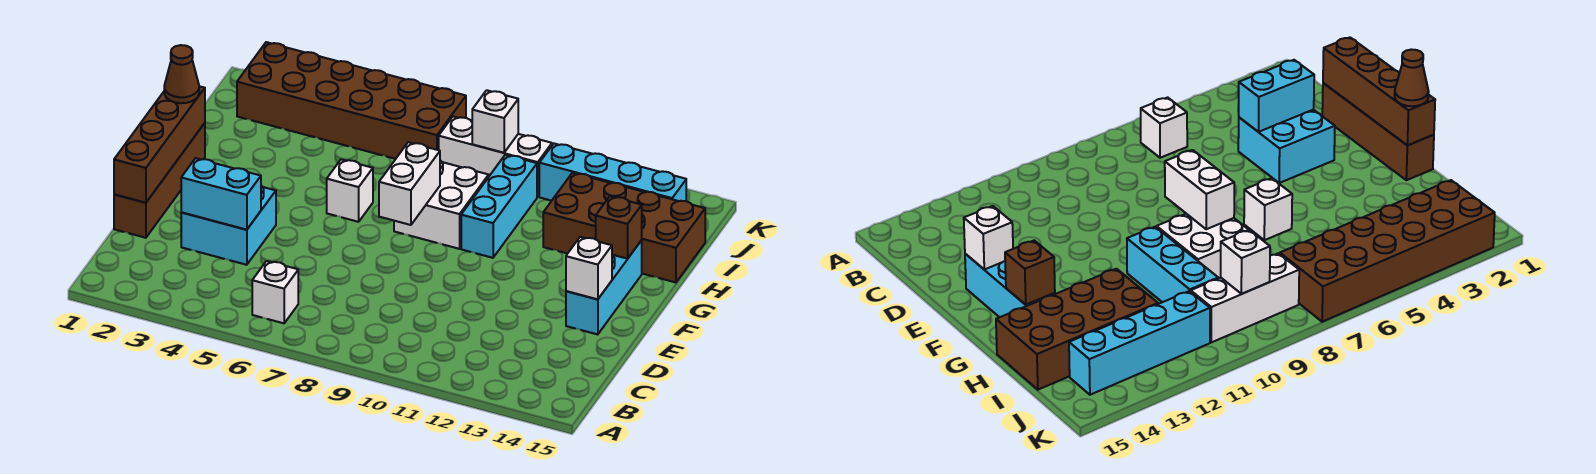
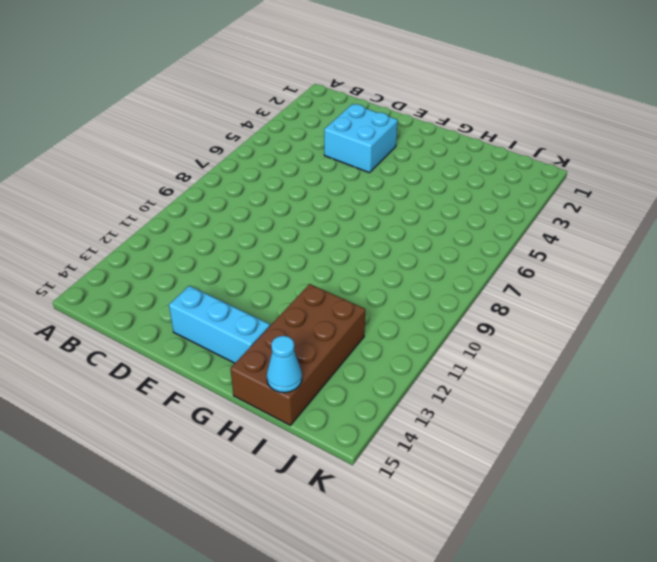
cyan cone I15 level 2 -> none
none -> white brick B6 level 1
none -> brown brick D1:G1 level 1
none -> white brick G6 level 1

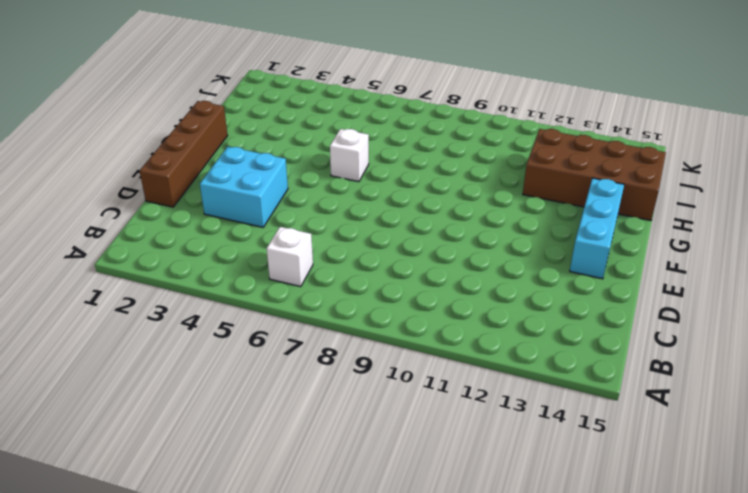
none -> white brick G8:H9 level 1
none -> cyan brick G10:I10 level 1
none -> brown brick J2:K7 level 1

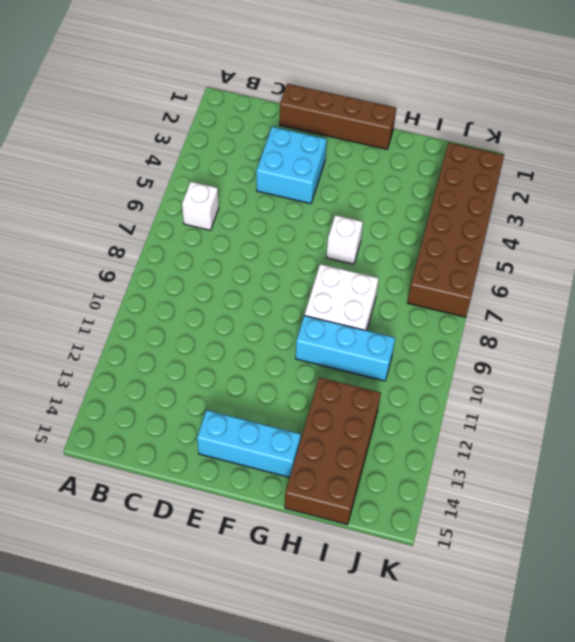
none -> white brick J8:J10 level 1
none -> cyan brick J11:J14 level 1
none -> brown brick D1:G1 level 2

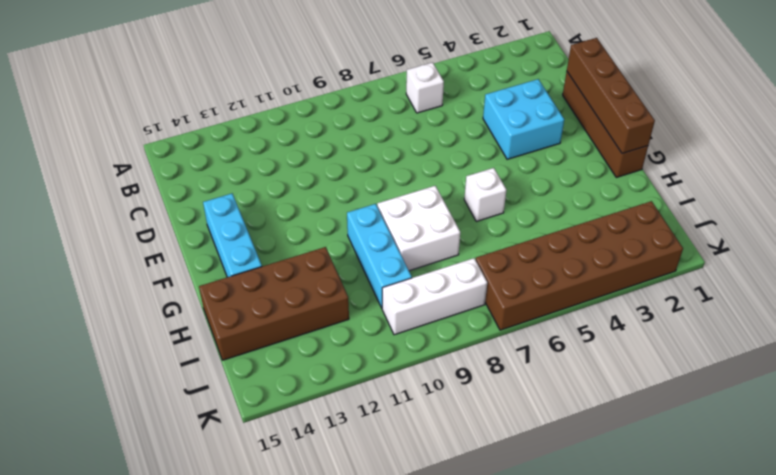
none -> cyan brick J11:J14 level 1
none -> cyan brick D3:D4 level 2
none -> white brick E14 level 2

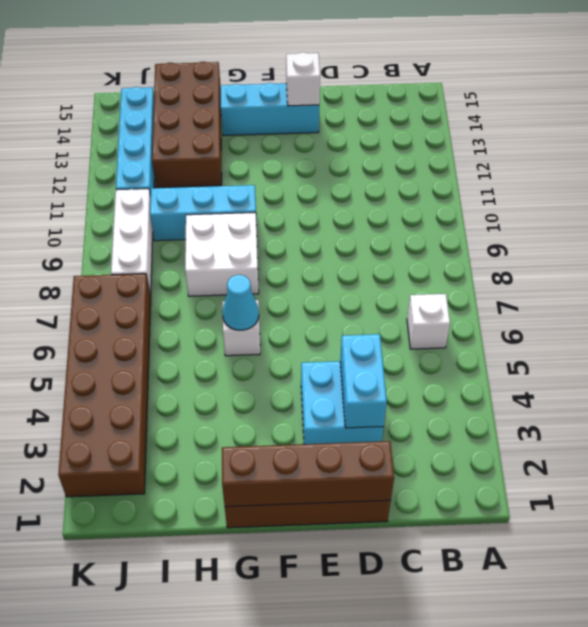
cyan cone G6 level 2 -> none
none -> white brick F8:G8 level 2
none -> brown brick G14 level 2
none -> white brick J9 level 2

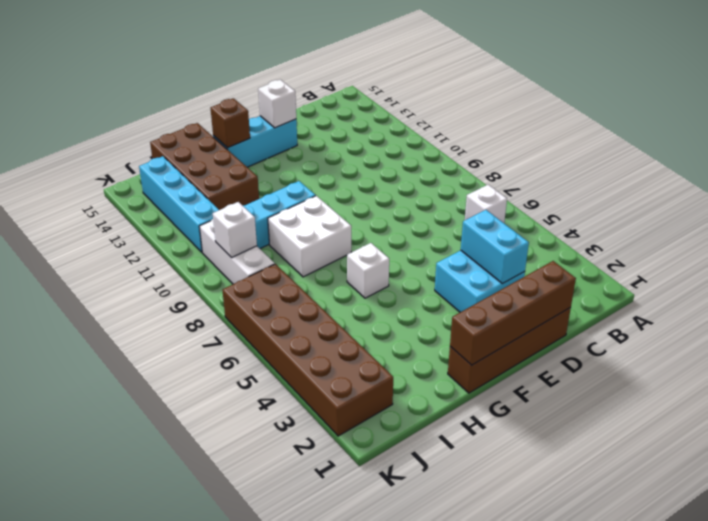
none -> white brick F8:G8 level 2
none -> brown cone G1 level 3

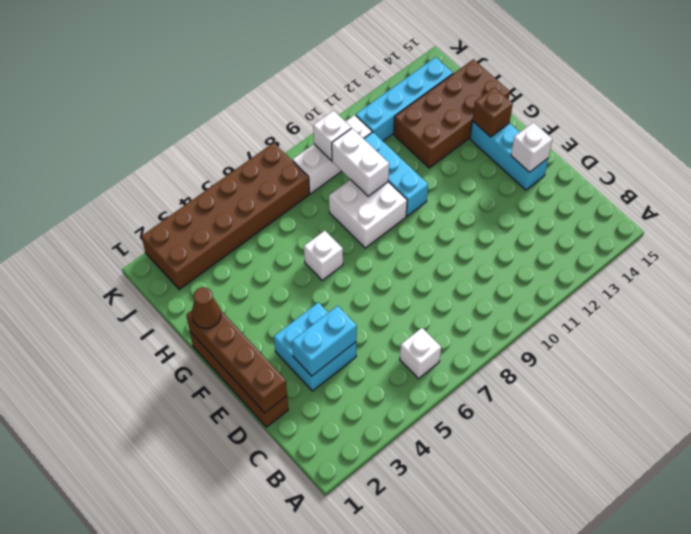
white brick H9:I9 level 2 -> white brick F8:G8 level 2

